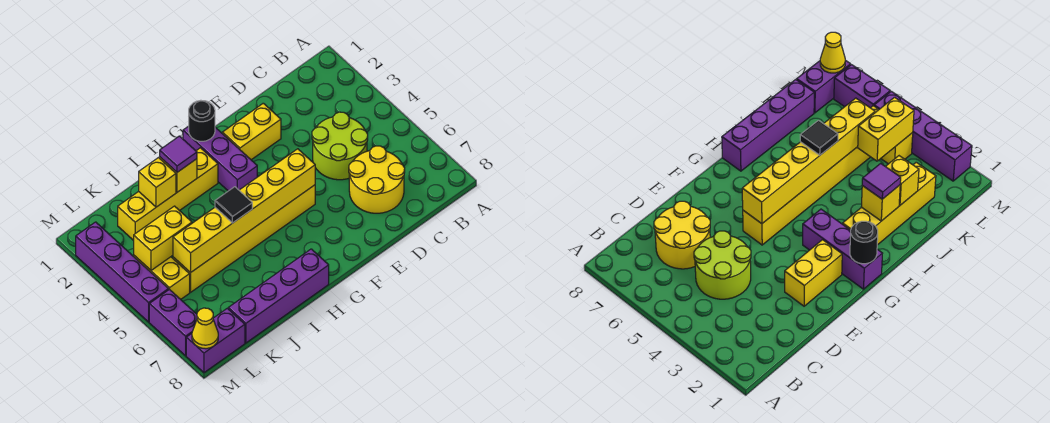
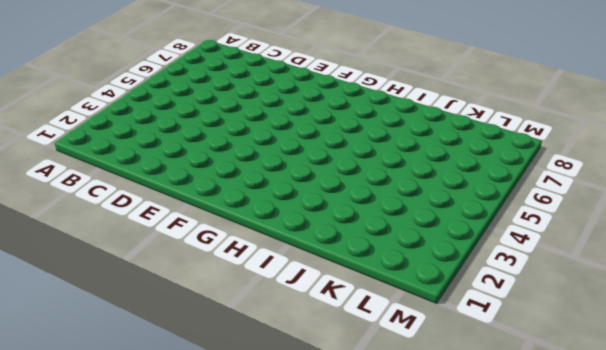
none -> lime round brick C4:D5 level 1
none -> yellow round brick C6:D7 level 1
none -> yellow brick E2:F2 level 1

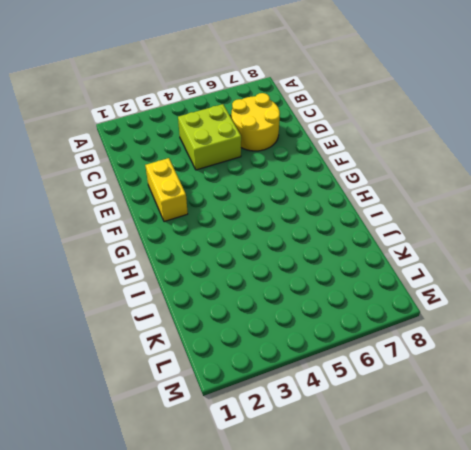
lime brick C4:D5 level 1 -> lime round brick C4:D5 level 1
none -> yellow brick F5:K5 level 1
none -> purple brick G1:G3 level 1
none -> yellow brick H2:K2 level 1

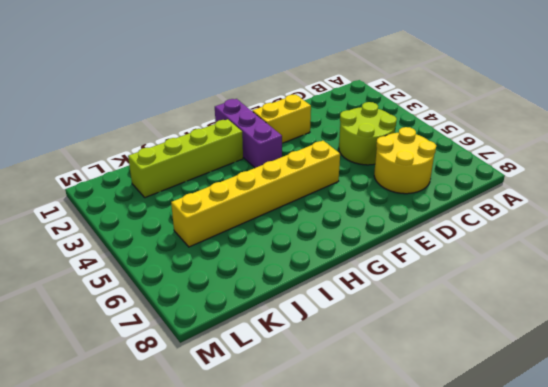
lime brick H2:K2 level 1 -> yellow brick H2:K2 level 1
none -> purple brick H8:K8 level 1
none -> yellow brick L4:L5 level 1
none -> purple brick L8:M8 level 1

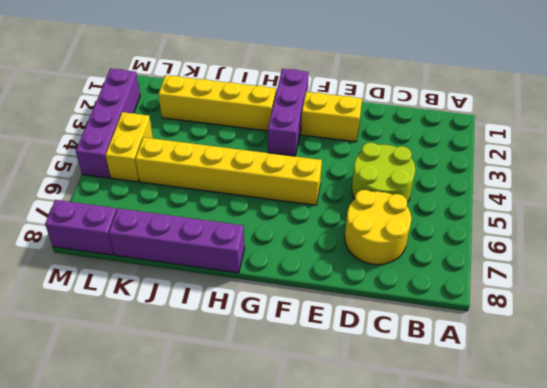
none -> purple brick M6:M7 level 1
none -> yellow brick F5:K5 level 2
none -> black round brick G1 level 2

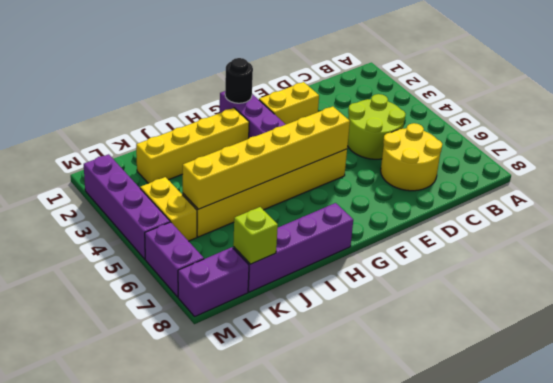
lime brick K8 level 2 -> none
none -> yellow brick I2 level 2
none -> yellow brick J2 level 2
none -> yellow brick K4:L4 level 2

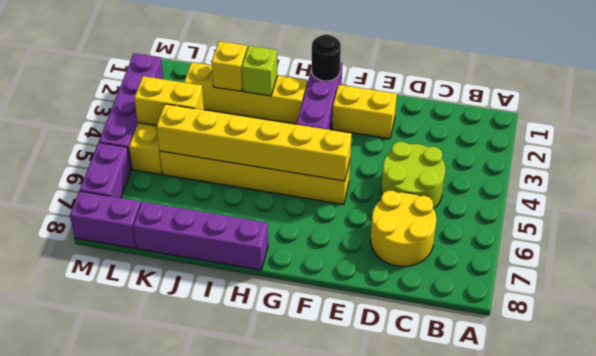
lime brick I2 level 2 -> yellow brick I2 level 2
none -> yellow cone M8 level 2
none -> purple tile I2 level 3
none -> black tile I5 level 3

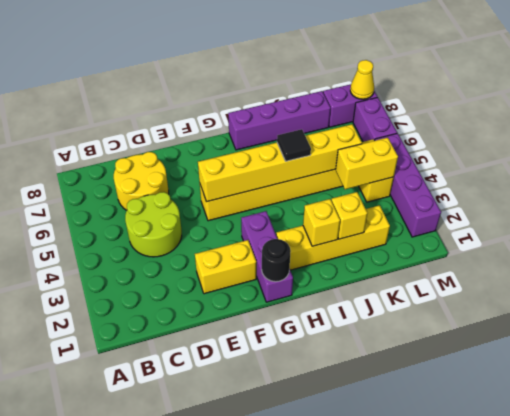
none -> purple tile I2 level 3

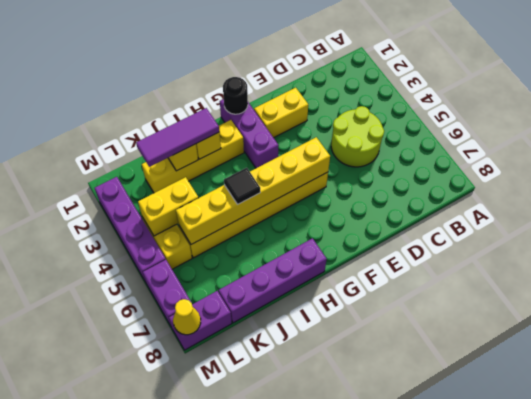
purple tile I2:K2 level 3 -> purple tile I2 level 3
none -> yellow round brick C6:D7 level 1

